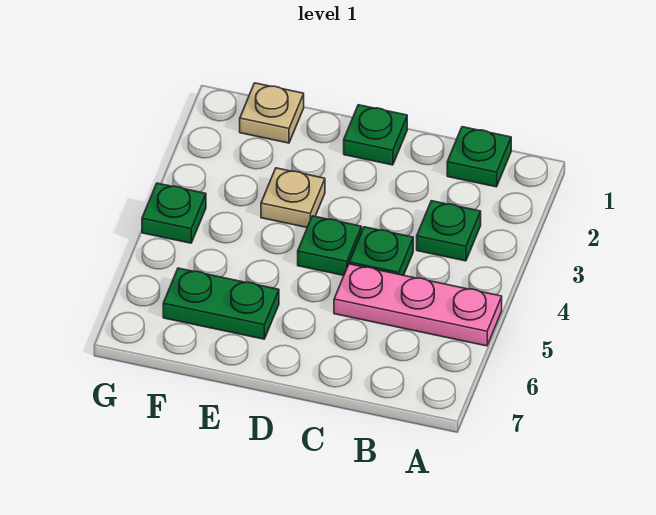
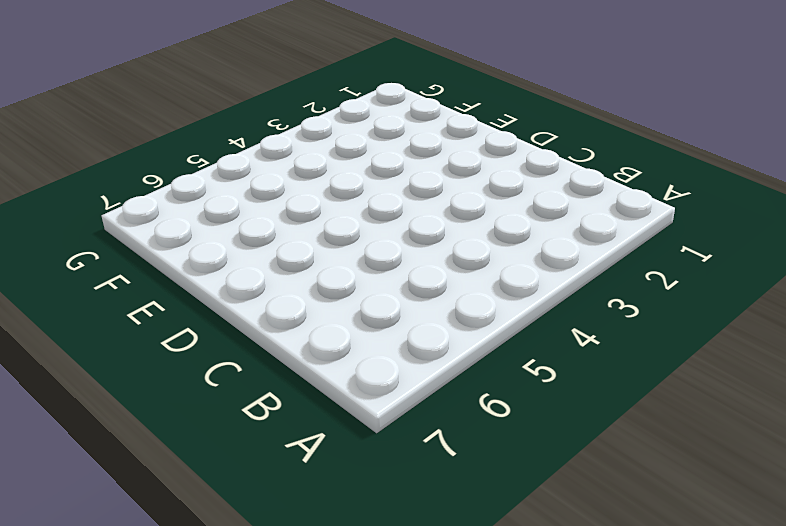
none -> pink plate A5:C5 level 1
none -> green plate B1 level 1

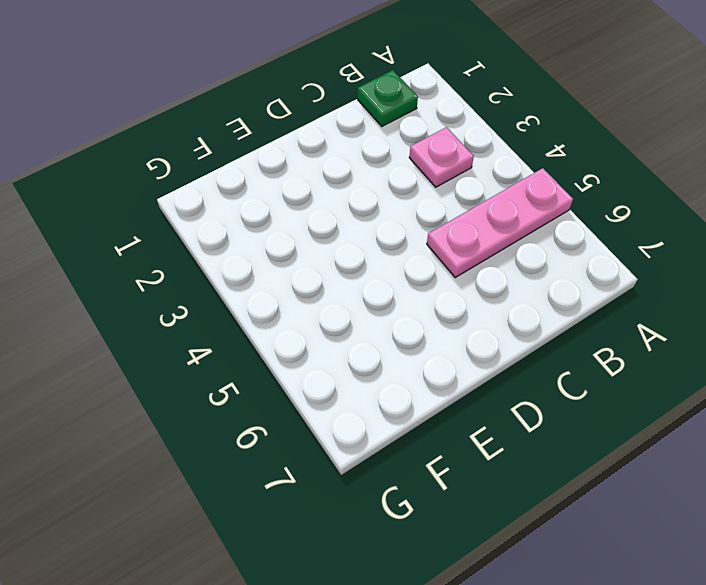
pink plate B3 level 1 -> green plate B3 level 1
none -> green plate C4 level 1
none -> green plate D1 level 1

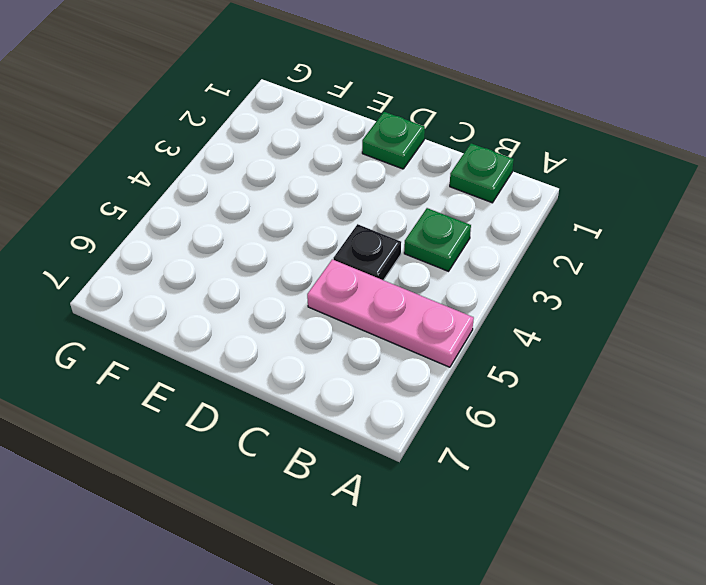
black plate C4 level 1 -> green plate C4 level 1
none -> green plate D4 level 1
none -> tan plate E3 level 1

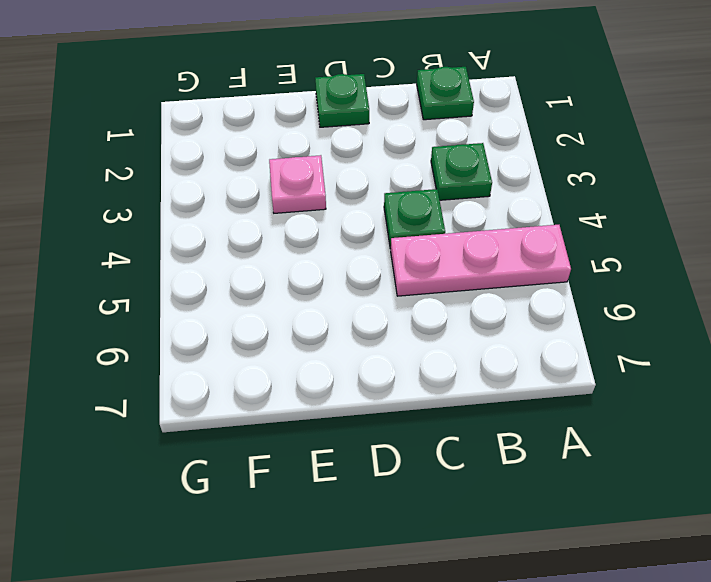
pink plate E3 level 1 -> tan plate E3 level 1
none -> green plate D4 level 1
none -> green plate E6:F6 level 1

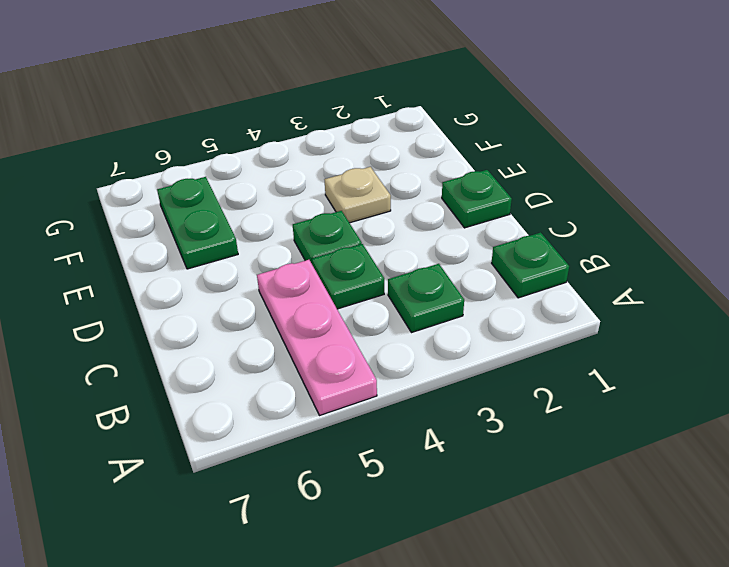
none -> tan plate F1 level 1
none -> green plate G4 level 1

